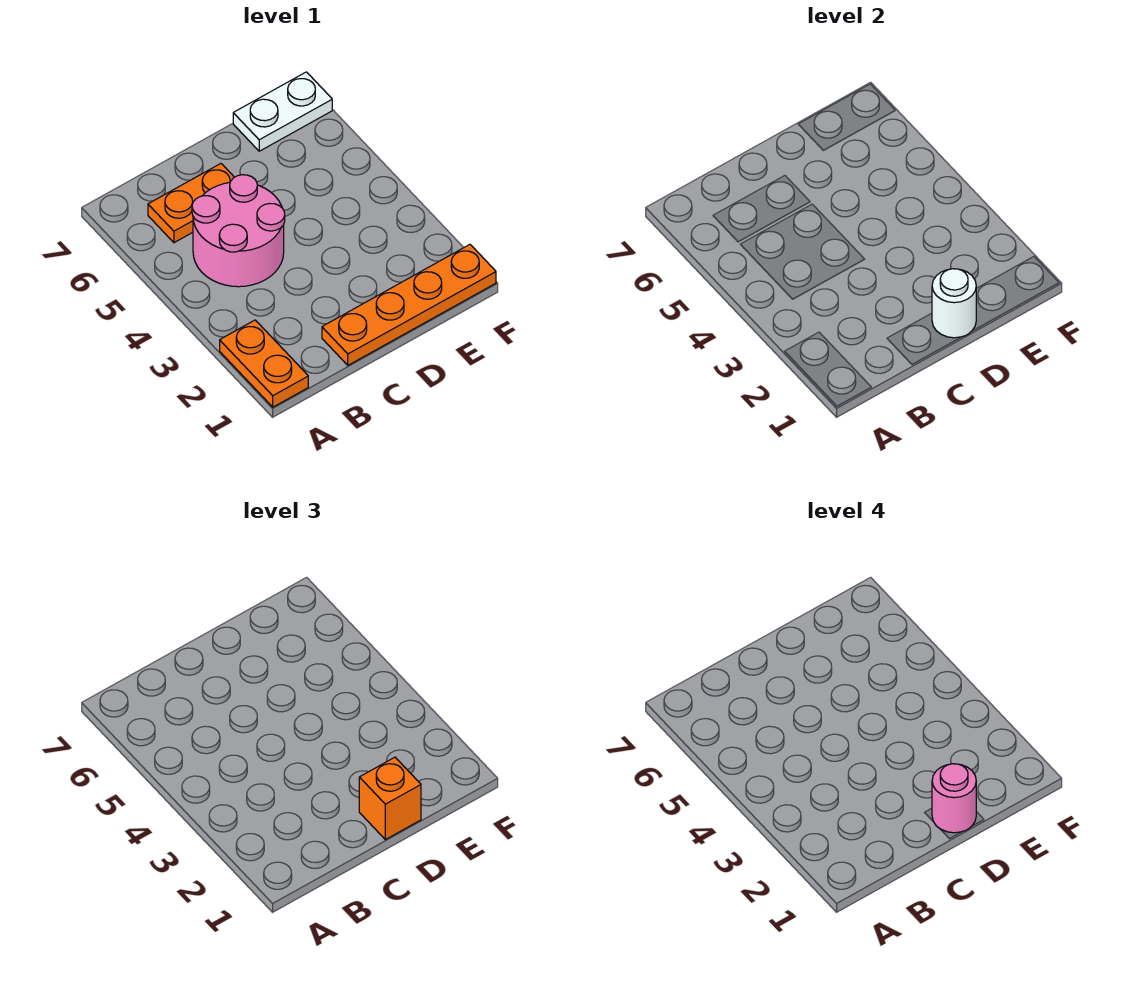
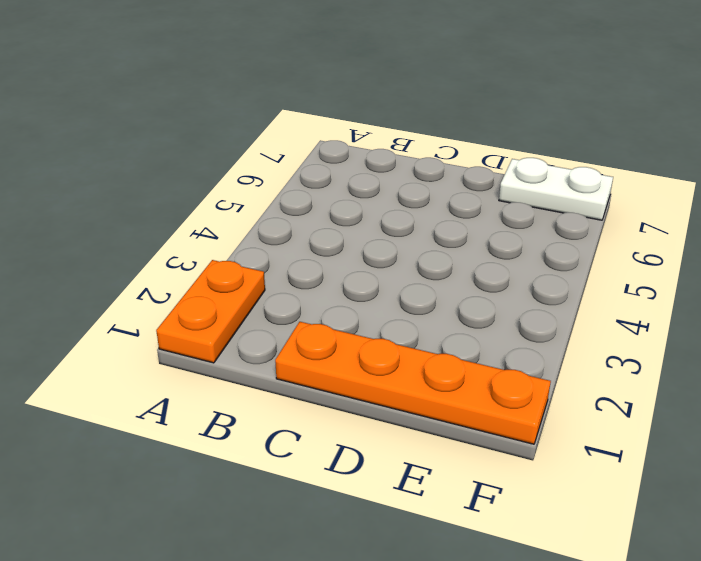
none -> pink round brick B4:C5 level 1
none -> orange plate B6:C6 level 1

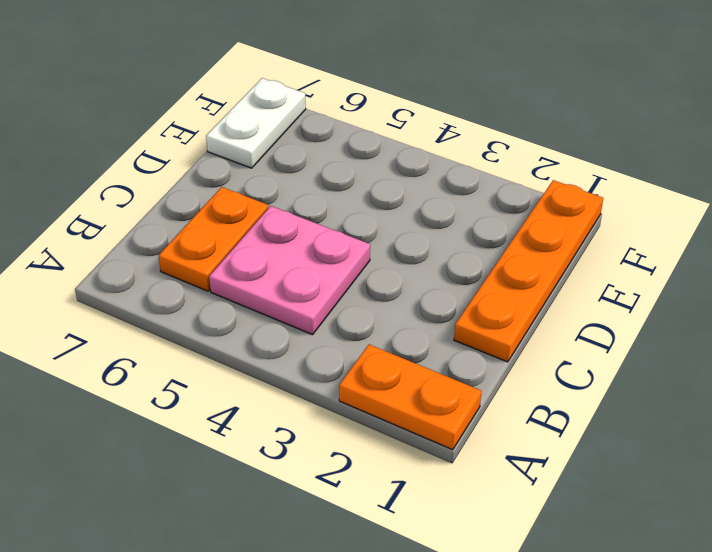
pink plate B4:C5 level 1 -> pink round brick B4:C5 level 1
none -> white round brick D1 level 2
none -> orange brick D1 level 3

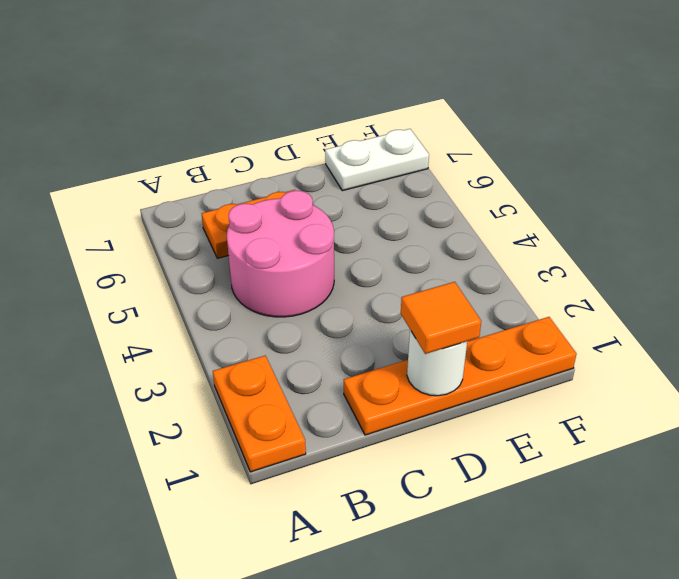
orange tile D1 level 3 -> orange brick D1 level 3
none -> pink round brick D1 level 4

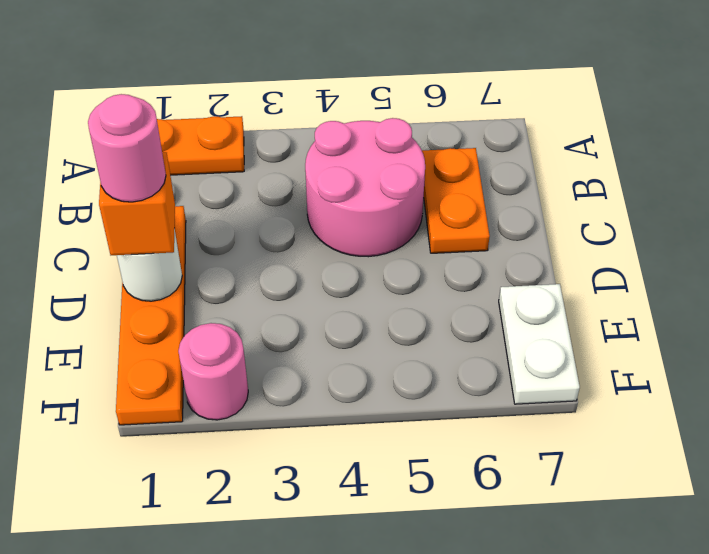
pink round brick F2 level 1 -> none

